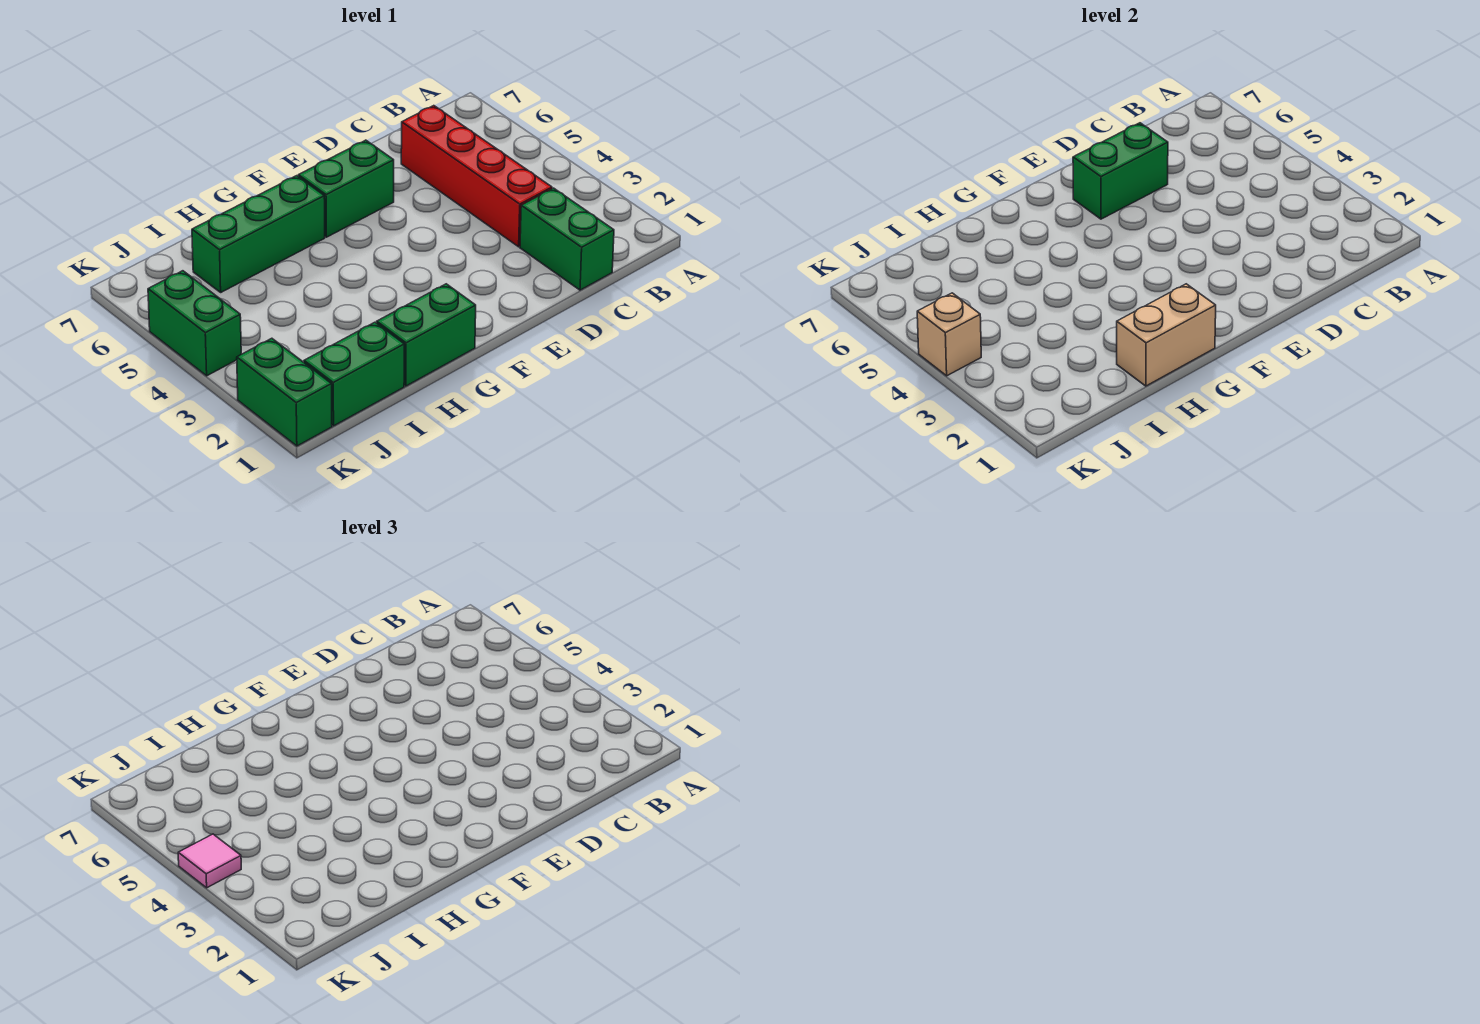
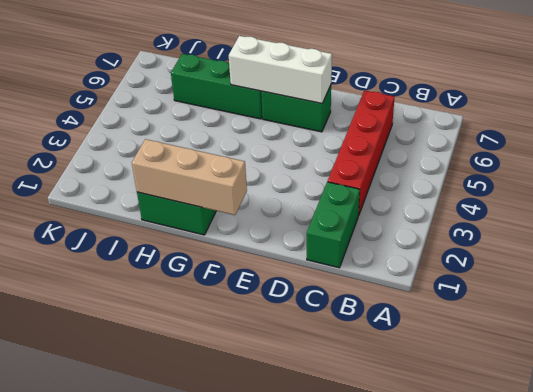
white brick E6:G6 level 2 -> green brick D6:E6 level 2
tan brick F1:H1 level 2 -> tan brick G1:H1 level 2
none -> green brick I1:J1 level 1
none -> green brick K1:K2 level 1
none -> green brick K4:K5 level 1

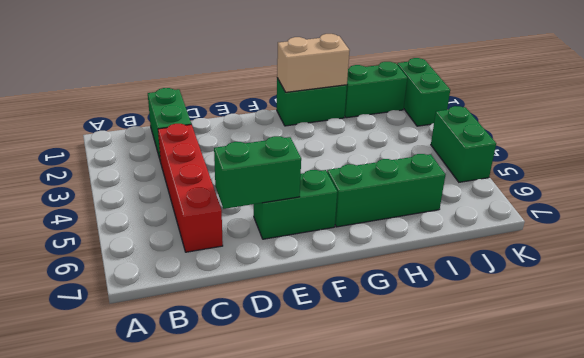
none -> tan brick K4 level 2
none -> pink tile K4 level 3

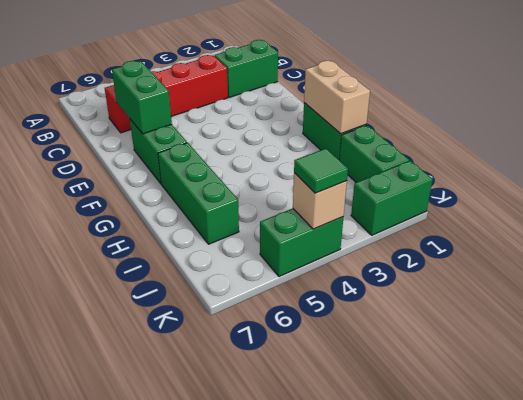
green tile K4 level 3 -> pink tile K4 level 3

